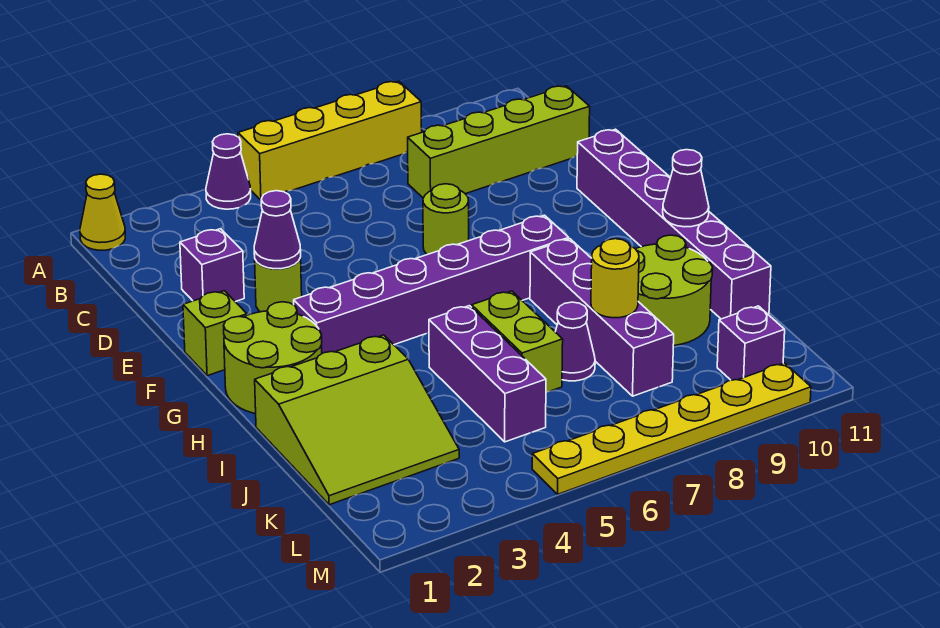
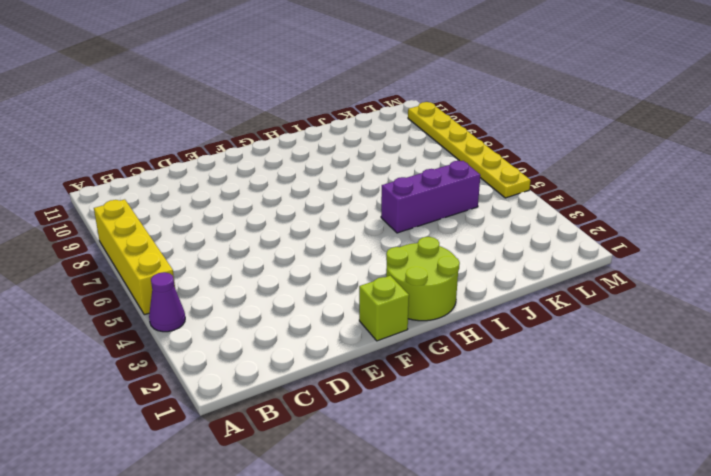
none -> yellow cone A1 level 1
none -> lime brick C8:C11 level 1
none -> purple brick D2 level 1

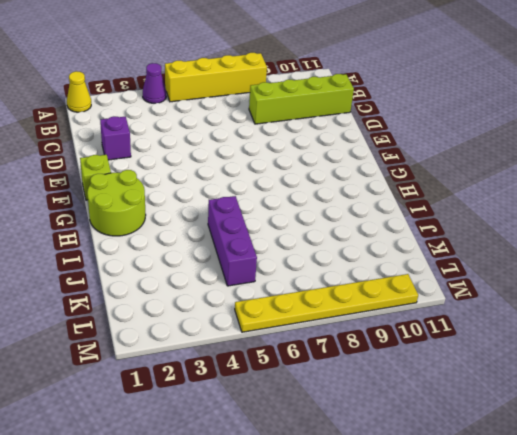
none -> lime round brick E3 level 1
none -> lime round brick E7 level 1
none -> purple brick E11:J11 level 1

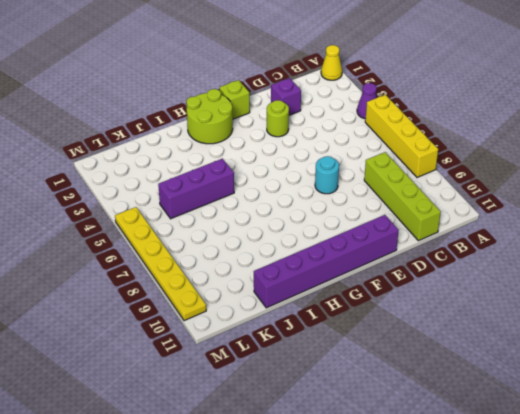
cyan round brick E7 level 1 -> lime round brick E7 level 1
none -> purple brick G3:G8 level 1
none -> purple brick H8:K8 level 1
none -> lime slope I1:K3 level 1 top I

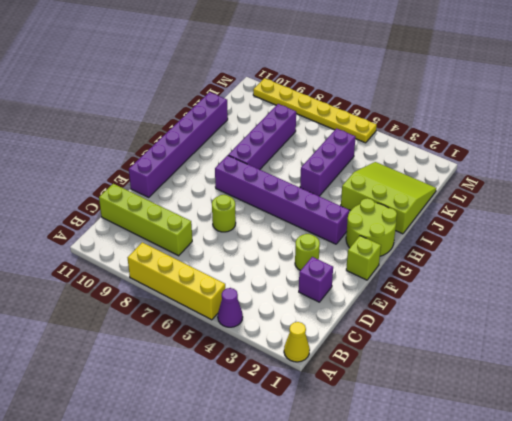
none -> lime brick I6:J6 level 1
none -> lime round brick I9:J10 level 1
none -> purple cone J7 level 1

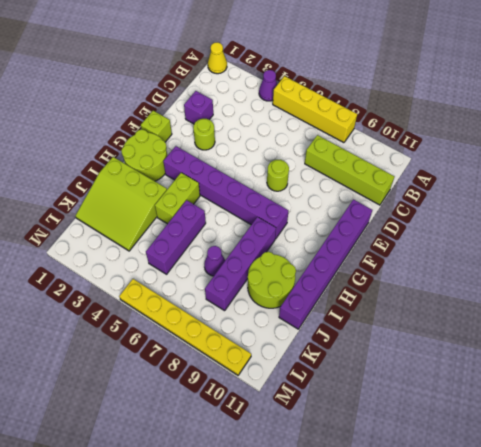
lime brick H4:I4 level 1 -> lime brick I6:J6 level 1
none -> purple brick L10 level 1
none -> purple cone E3 level 2
none -> purple cone H11 level 2

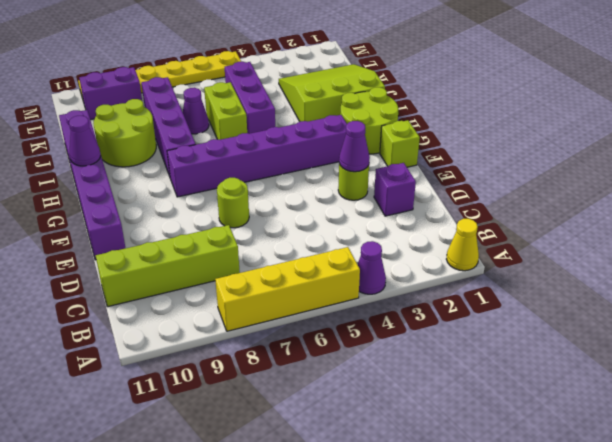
purple brick L9:L10 level 1 -> purple brick L10 level 1
none -> yellow round brick J8 level 2

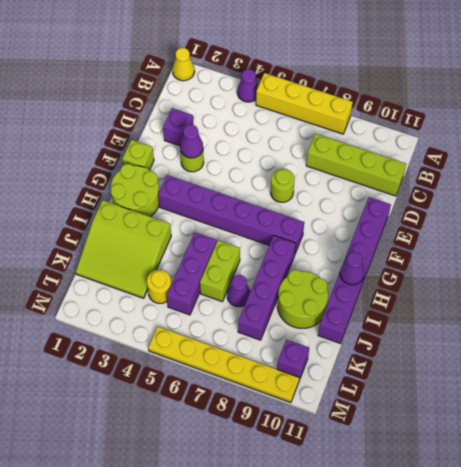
yellow round brick K4 level 1 -> yellow round brick J8 level 2

